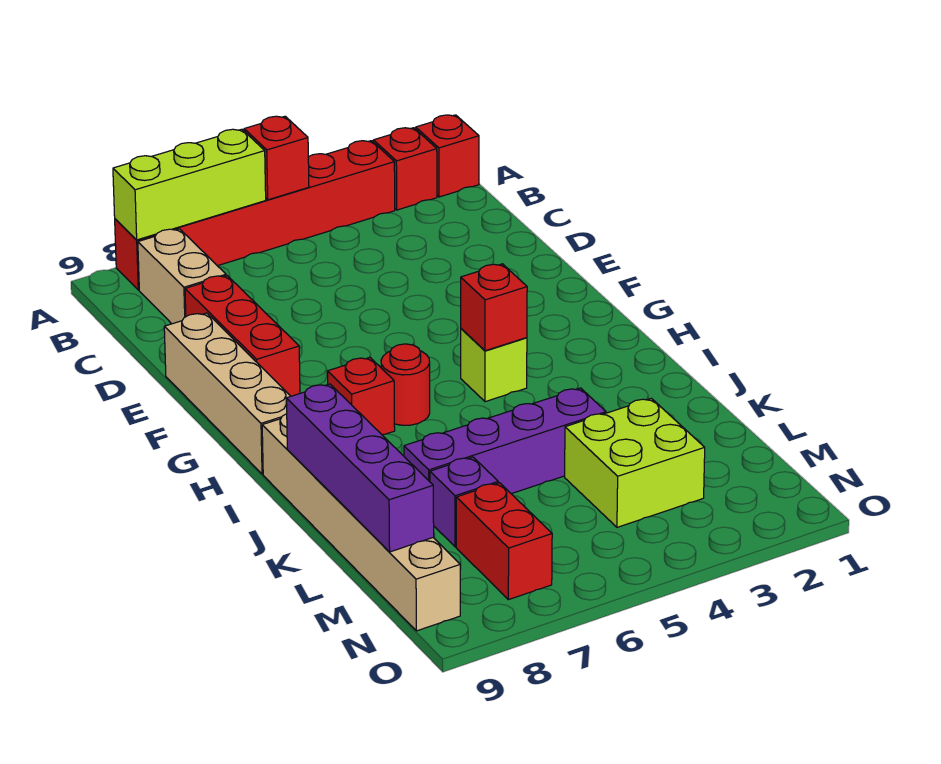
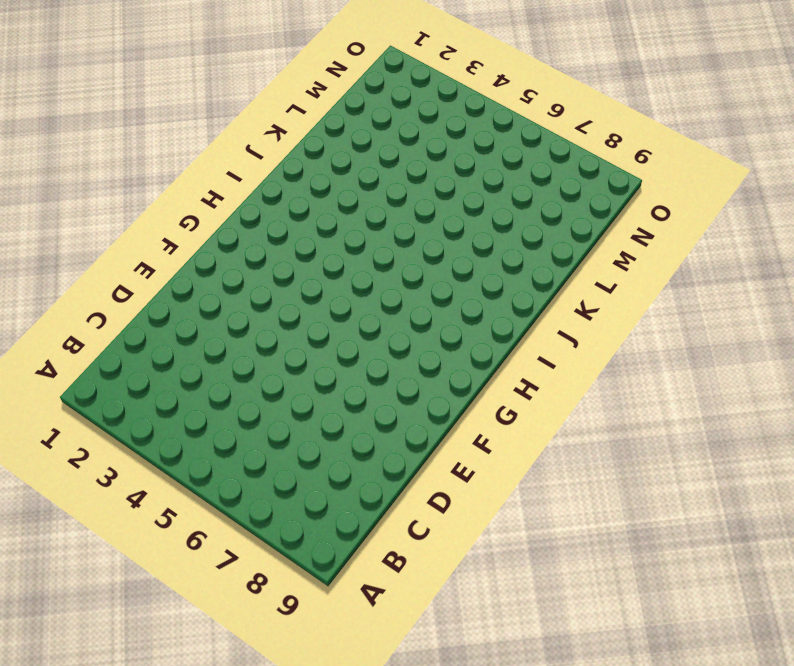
none -> red brick A1 level 1
none -> red brick A2 level 1
none -> red brick A3:A8 level 1

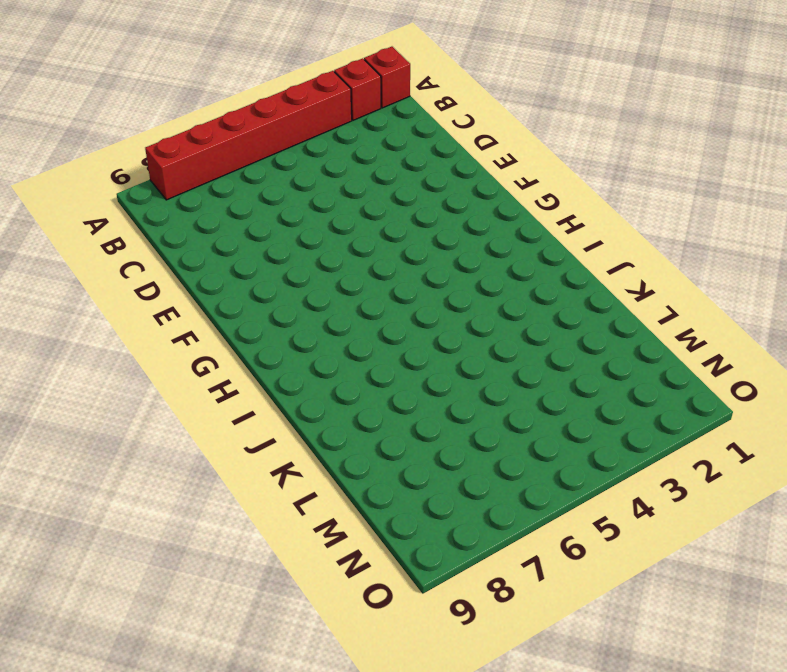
none -> tan brick B8:C8 level 1
none -> red brick D8:F8 level 1
none -> tan brick E9:H9 level 1

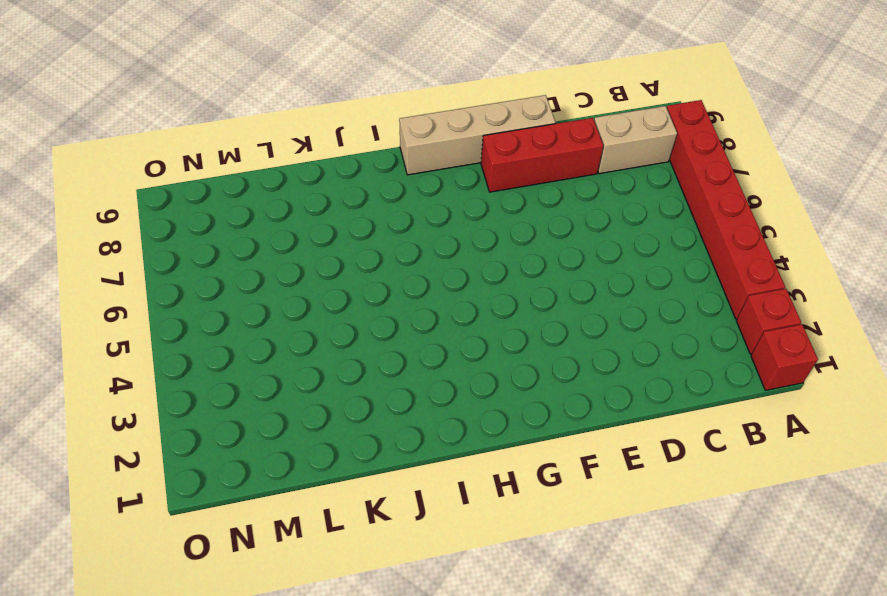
none -> lime brick H4 level 1
none -> red round brick H6 level 1
none -> red brick H7 level 1

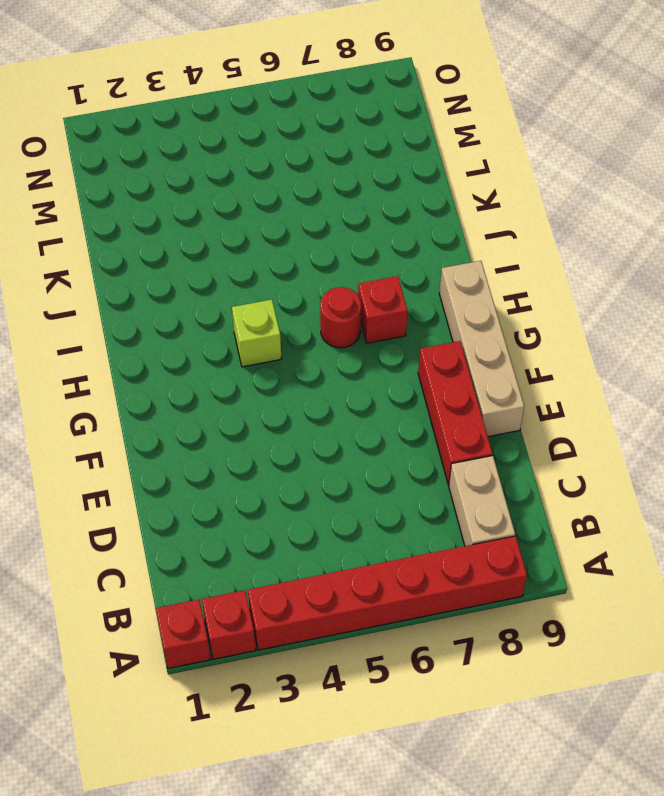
none -> tan brick I9:N9 level 1
none -> purple brick K4:K7 level 1
none -> lime brick L3:M4 level 1

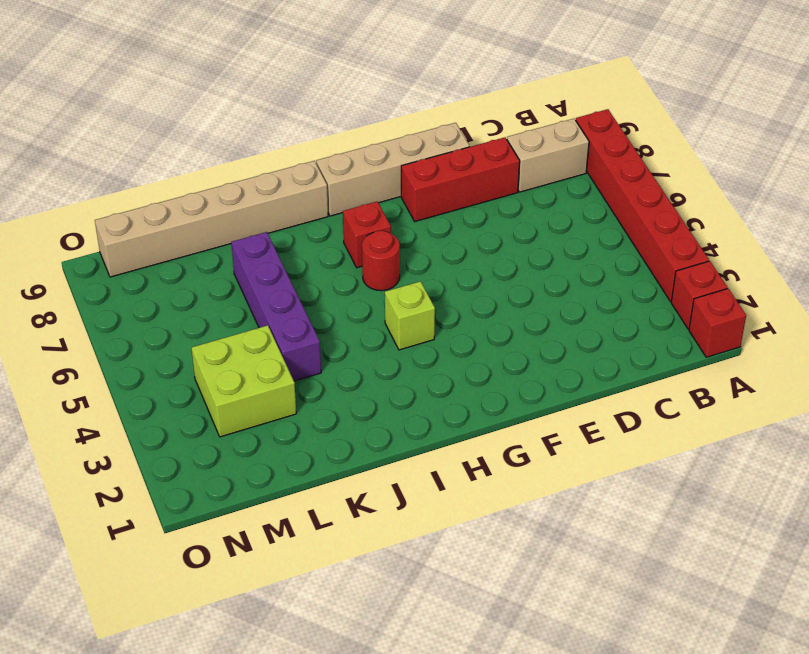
none -> purple brick L7 level 1
none -> red brick M7:N7 level 1
none -> red brick A5 level 2

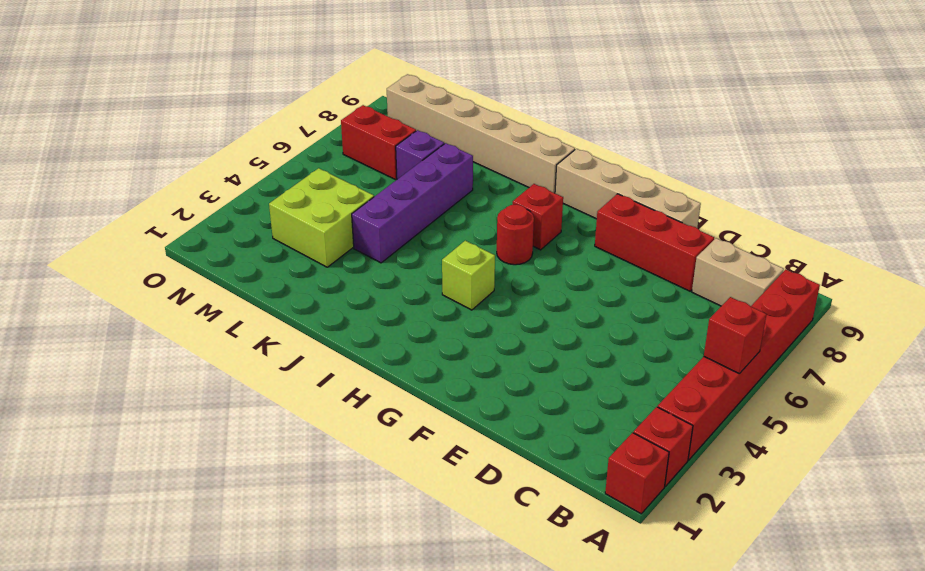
none -> lime brick A6:A8 level 2
none -> red brick H4 level 2
none -> purple brick J9:M9 level 2

